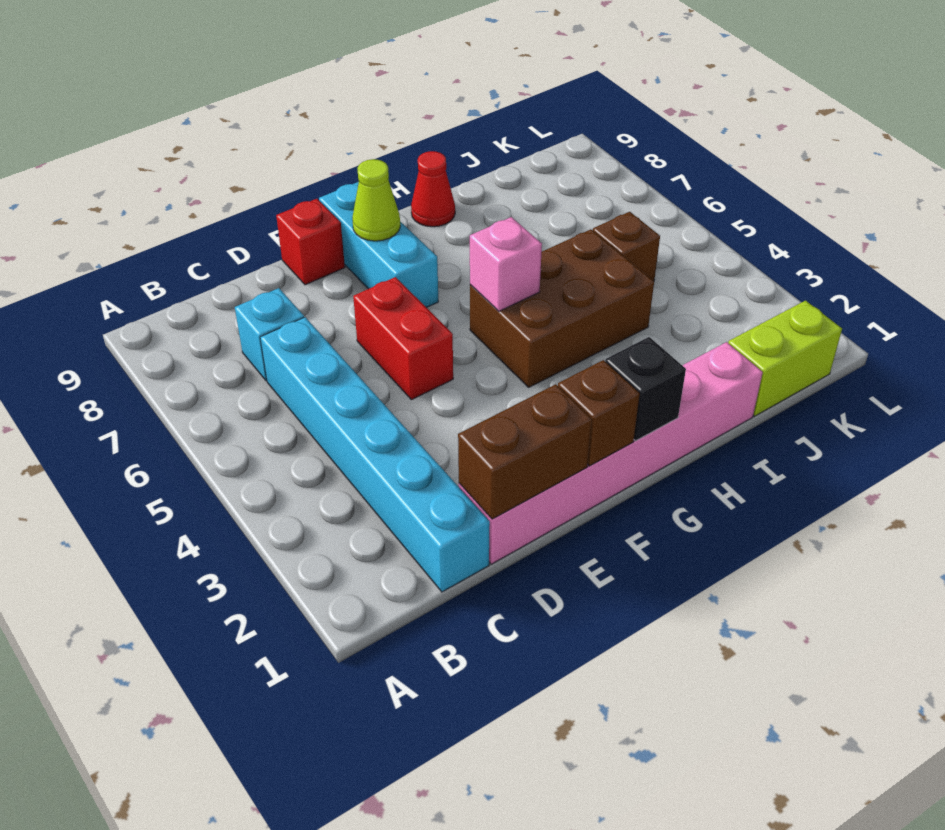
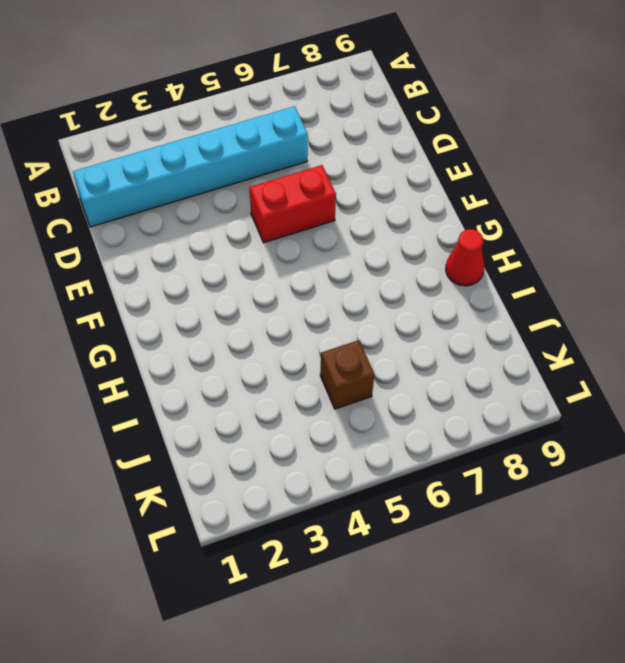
none -> cyan brick C7 level 1
none -> pink brick D1:I1 level 1
none -> red brick E9 level 1

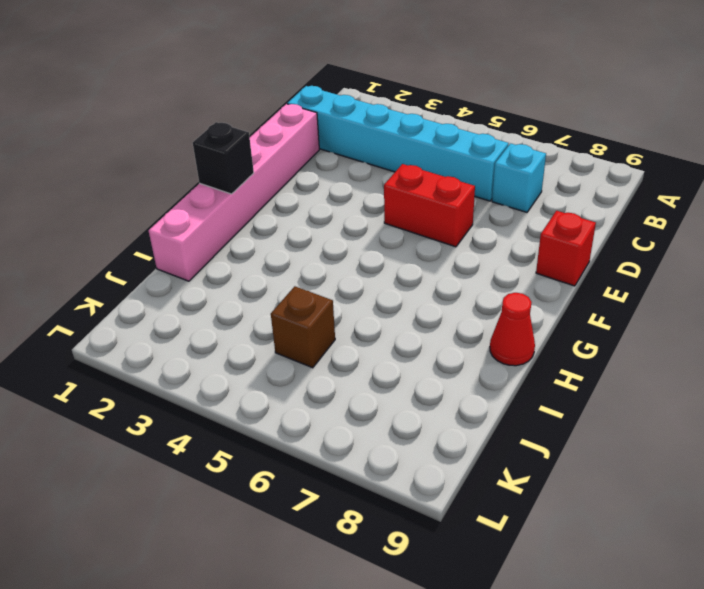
none -> cyan brick F7:F9 level 1
none -> brown brick G4:I5 level 1
none -> lime brick J1:K1 level 1

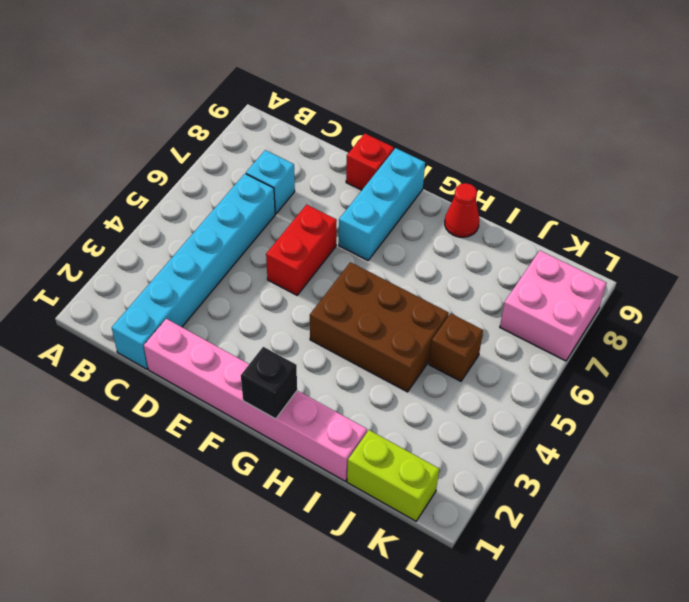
pink brick K7:L8 level 1 -> none
none -> brown brick D1:E1 level 2
none -> brown brick F1 level 2
none -> lime cone F8 level 2

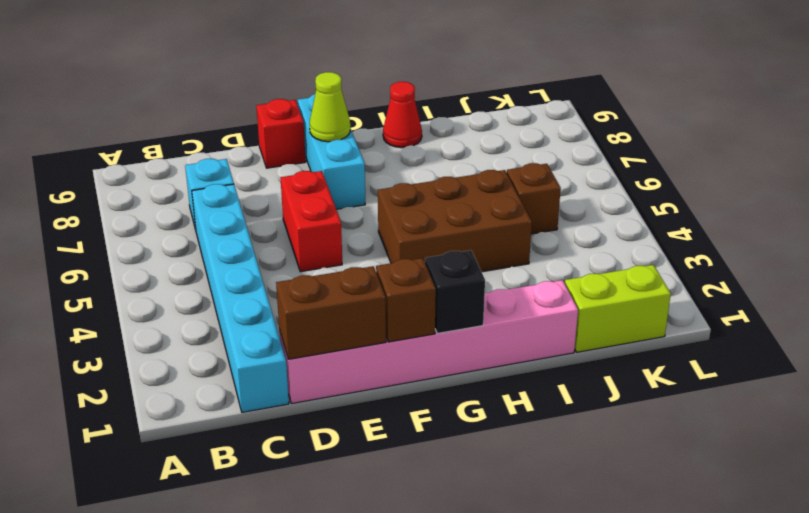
none -> pink brick G5 level 2

